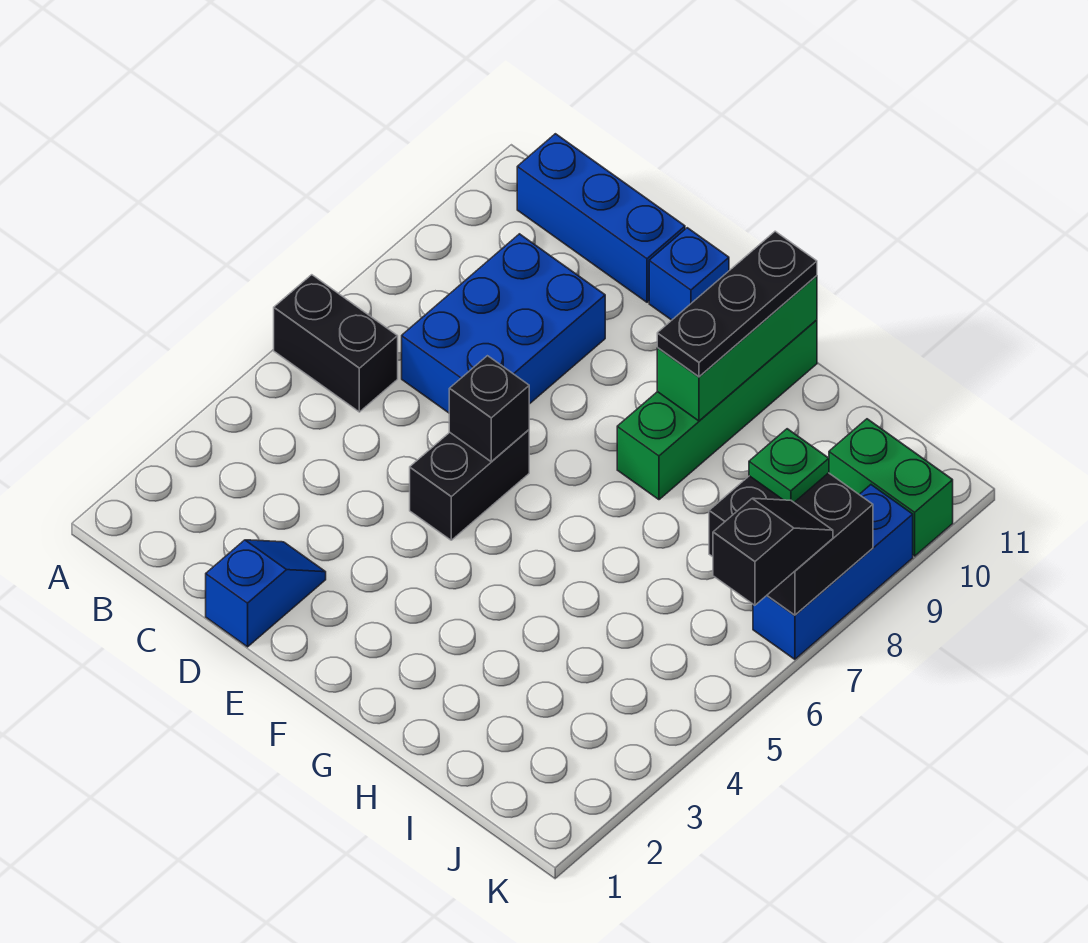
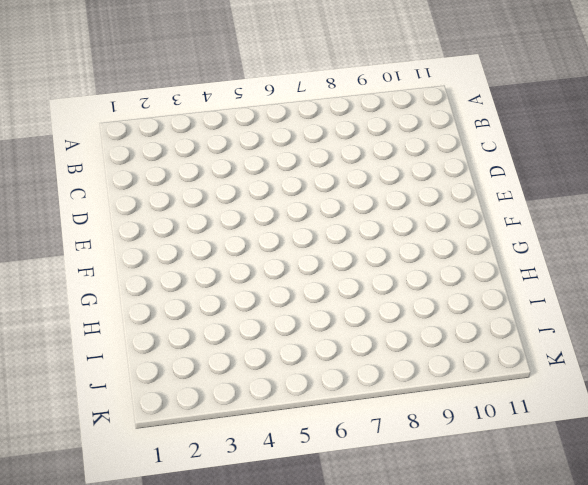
none -> black brick A6:B6 level 1
none -> blue brick B11:D11 level 1
none -> blue brick C7:D9 level 1

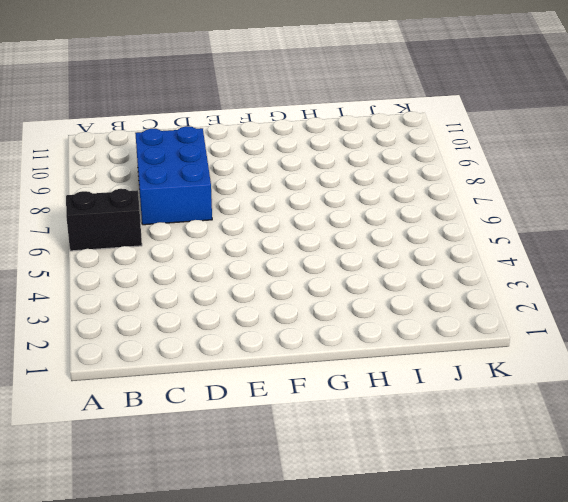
none -> blue brick B11:D11 level 1
none -> blue slope D1:D2 level 1 top 1
none -> black brick E5:E6 level 1

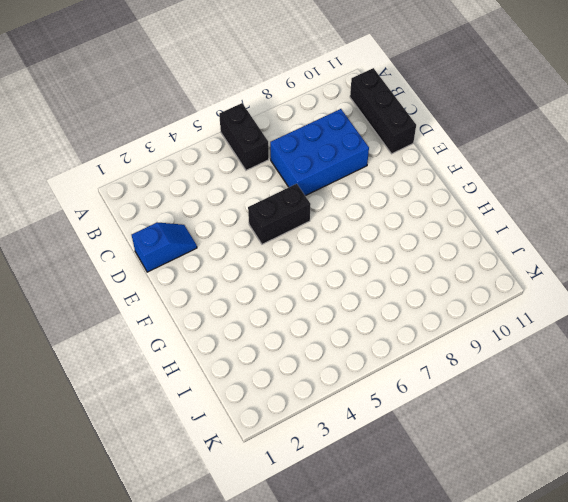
black brick B11:D11 level 1 -> blue brick B11:D11 level 1
none -> blue brick E11 level 1
none -> green brick G8:G11 level 1
none -> green brick J10:K10 level 1

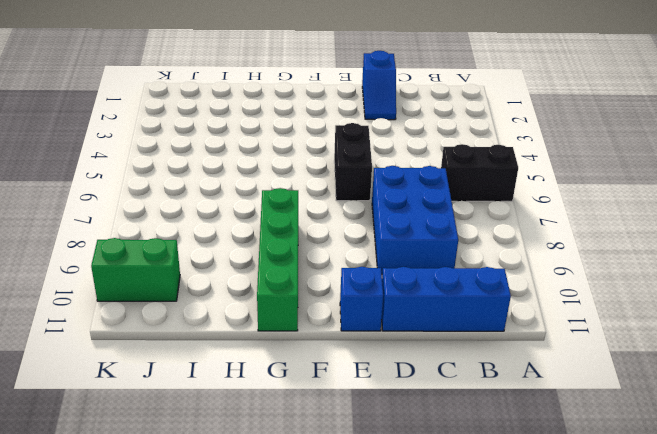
none -> blue brick K7:K9 level 1
none -> black brick E6 level 2
none -> green brick G9:G11 level 2

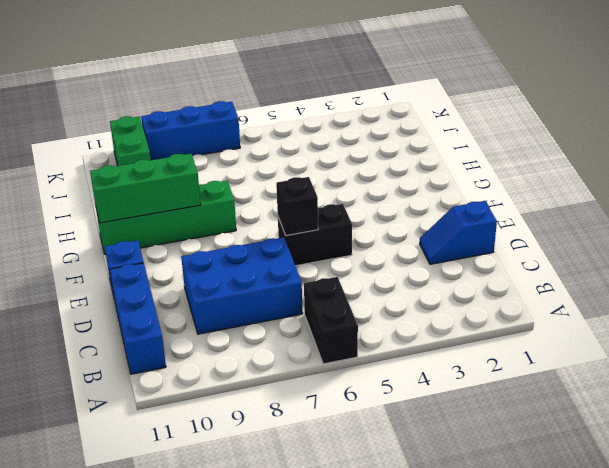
none -> black brick J7:K8 level 2
none -> black plate G9:G11 level 3
none -> green plate J8 level 3

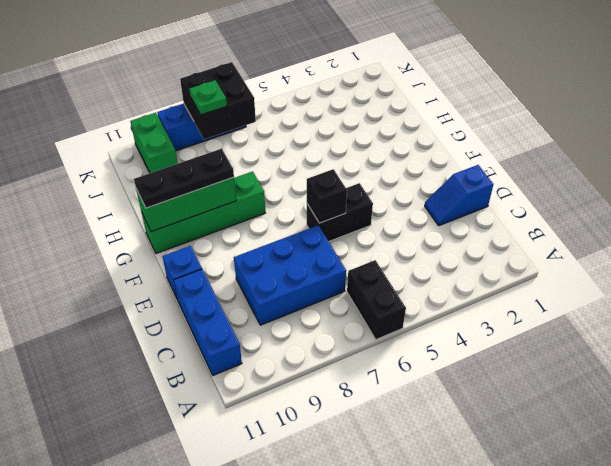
none -> black slope K6:K7 level 3 top 6

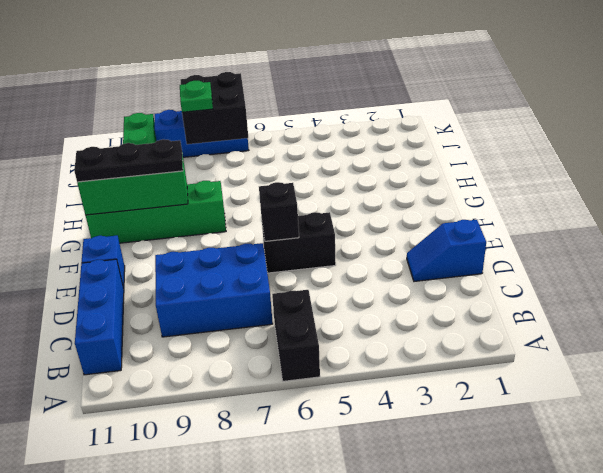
none -> black slope K6:K7 level 3 top 6

